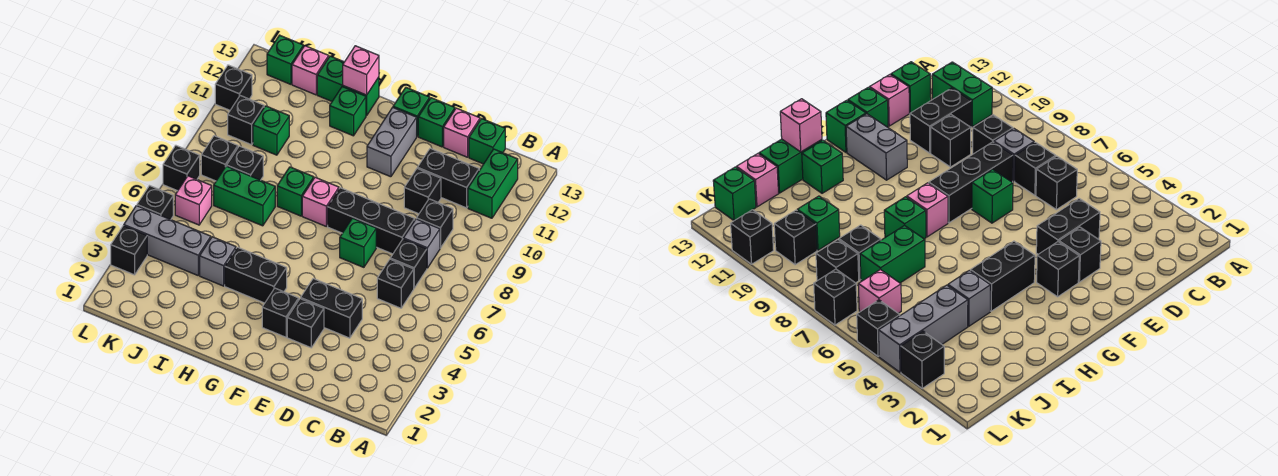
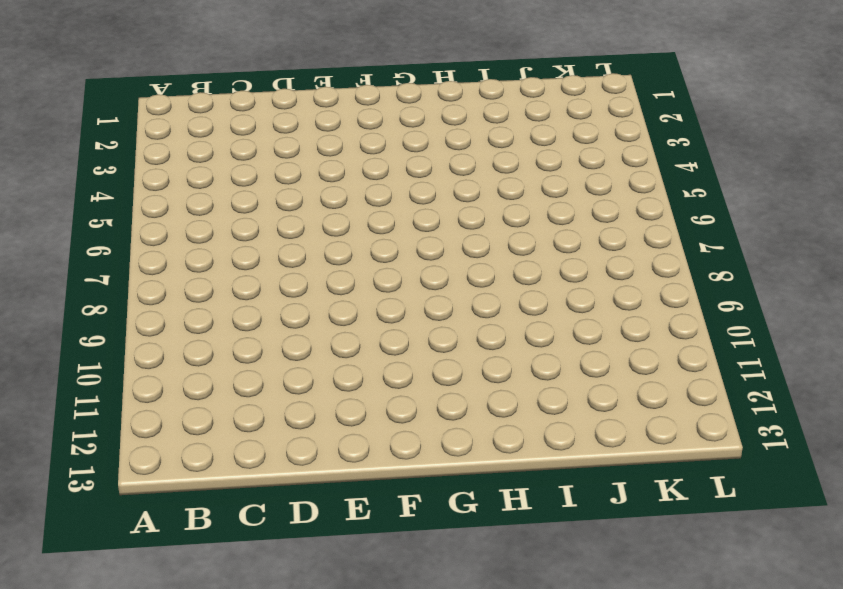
none -> green brick B11:B12 level 1
none -> black brick C6 level 1
none -> black brick C7 level 1
none -> grey brick C8 level 1

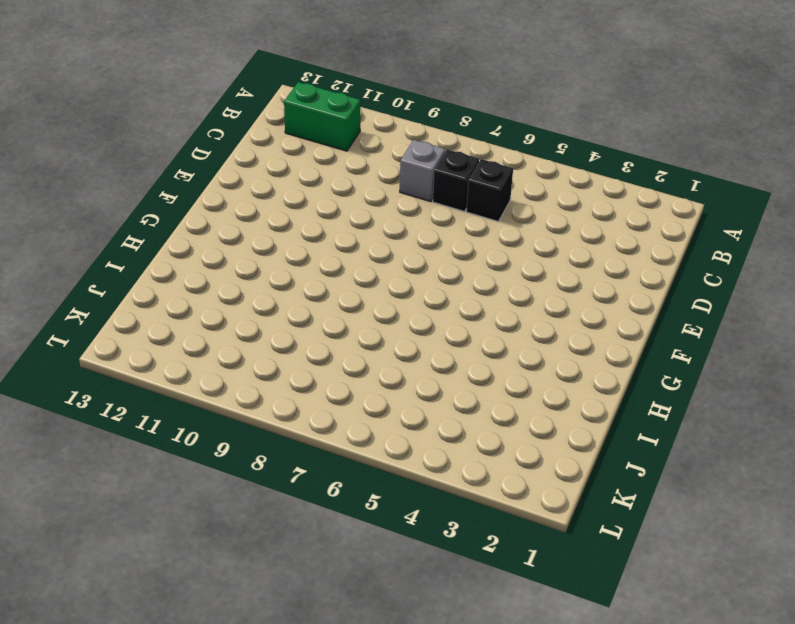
none -> black brick C9 level 1
none -> black brick C11:D11 level 1
none -> green brick C13 level 1
none -> black brick D4:E4 level 1

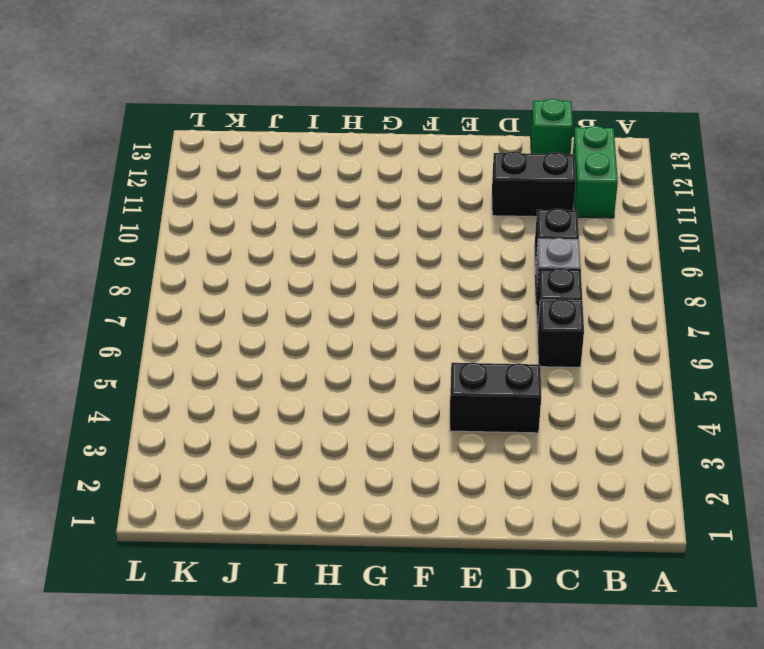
none -> black brick D8:F8 level 1
none -> black brick D10 level 1
none -> pink brick D13 level 1
none -> black brick E3 level 1

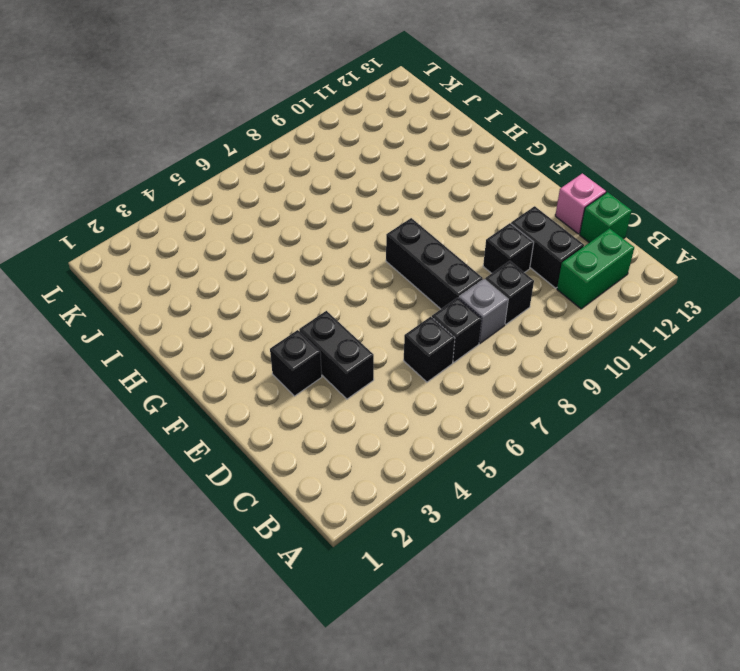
none -> green brick E7 level 1
none -> green brick E13 level 1
none -> black brick F3 level 1
none -> grey brick F11:F12 level 1

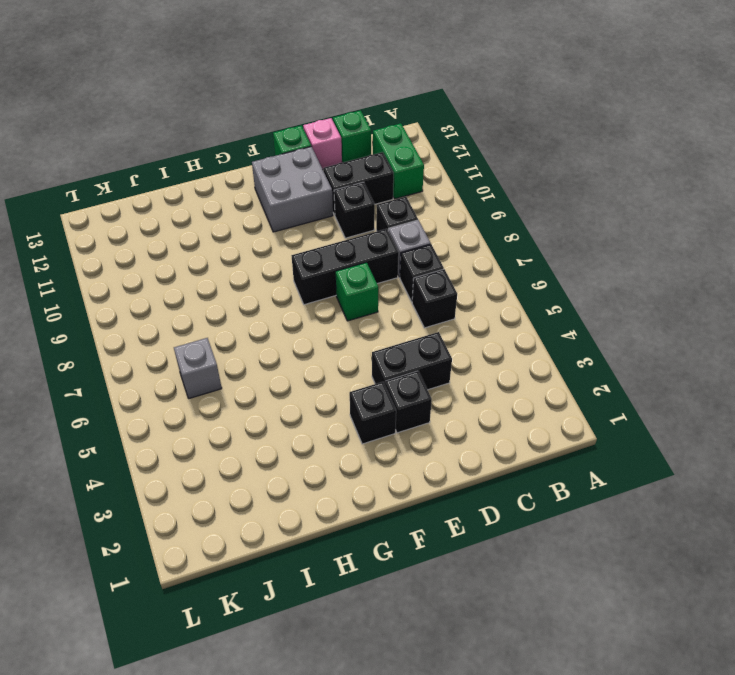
grey brick E11:F12 level 1 -> grey brick F11:F12 level 1
grey brick J6 level 1 -> grey brick I4 level 1
none -> green brick F13 level 1
none -> black brick G4:H4 level 1
none -> pink brick G8 level 1
none -> green brick H8 level 1

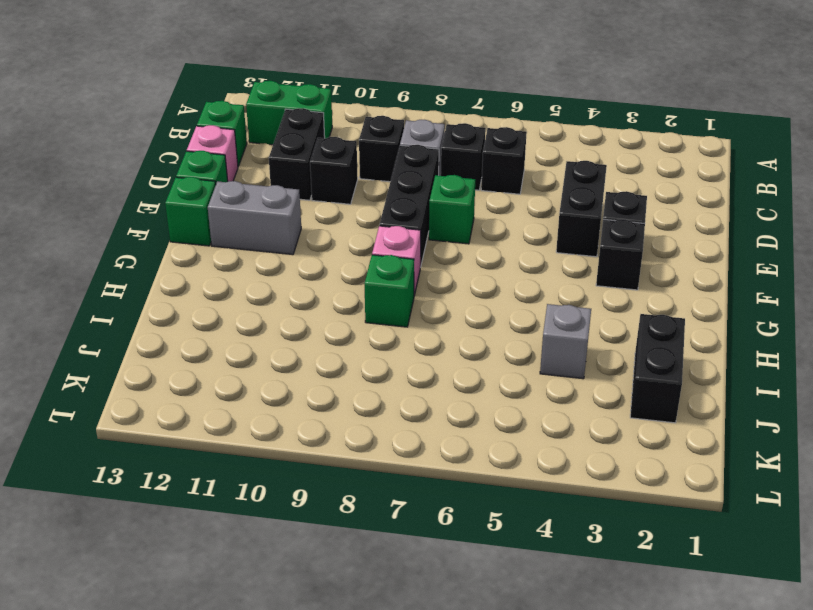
black brick I2:J2 level 1 -> black brick G4:H4 level 1
none -> green brick H12 level 1
none -> green brick H13:I13 level 1
none -> green brick I7:J7 level 1
none -> grey brick J4:L4 level 1

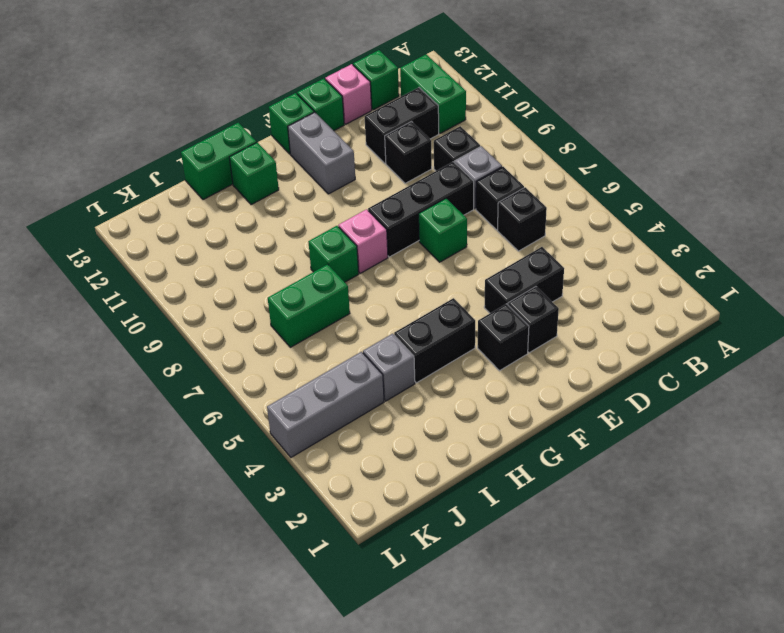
none -> black brick J8 level 1
none -> green brick J10 level 1
none -> pink brick J13 level 1
none -> pink brick K6 level 1

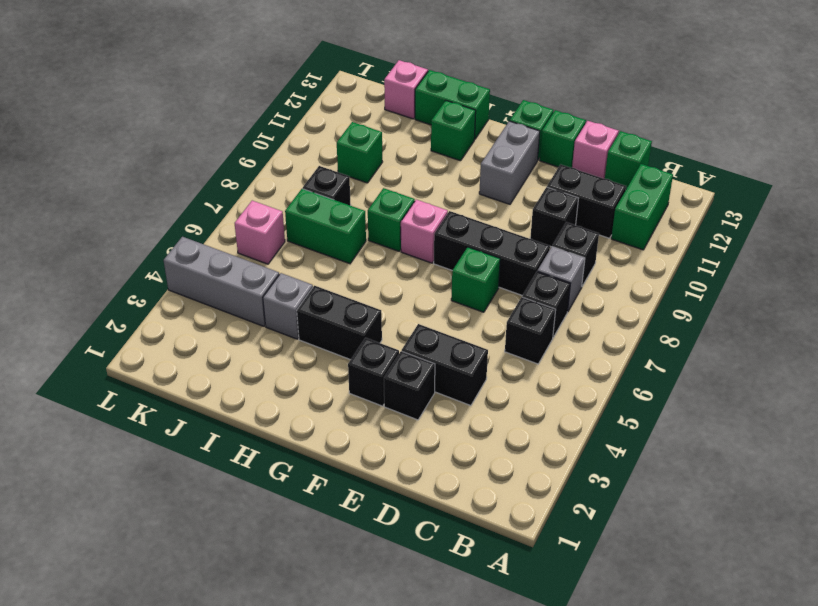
none -> black brick K8 level 1
none -> black brick K10 level 1
none -> green brick K13 level 1
none -> black brick L3 level 1

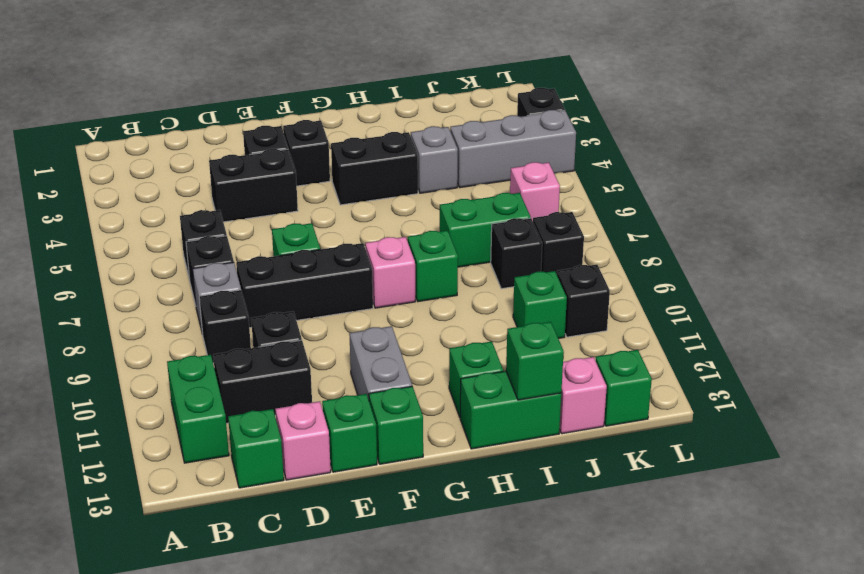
green brick I13 level 2 -> none
none -> black brick L5 level 1
none -> black brick L7 level 1
none -> black brick L11 level 1
none -> pink brick H13 level 2

